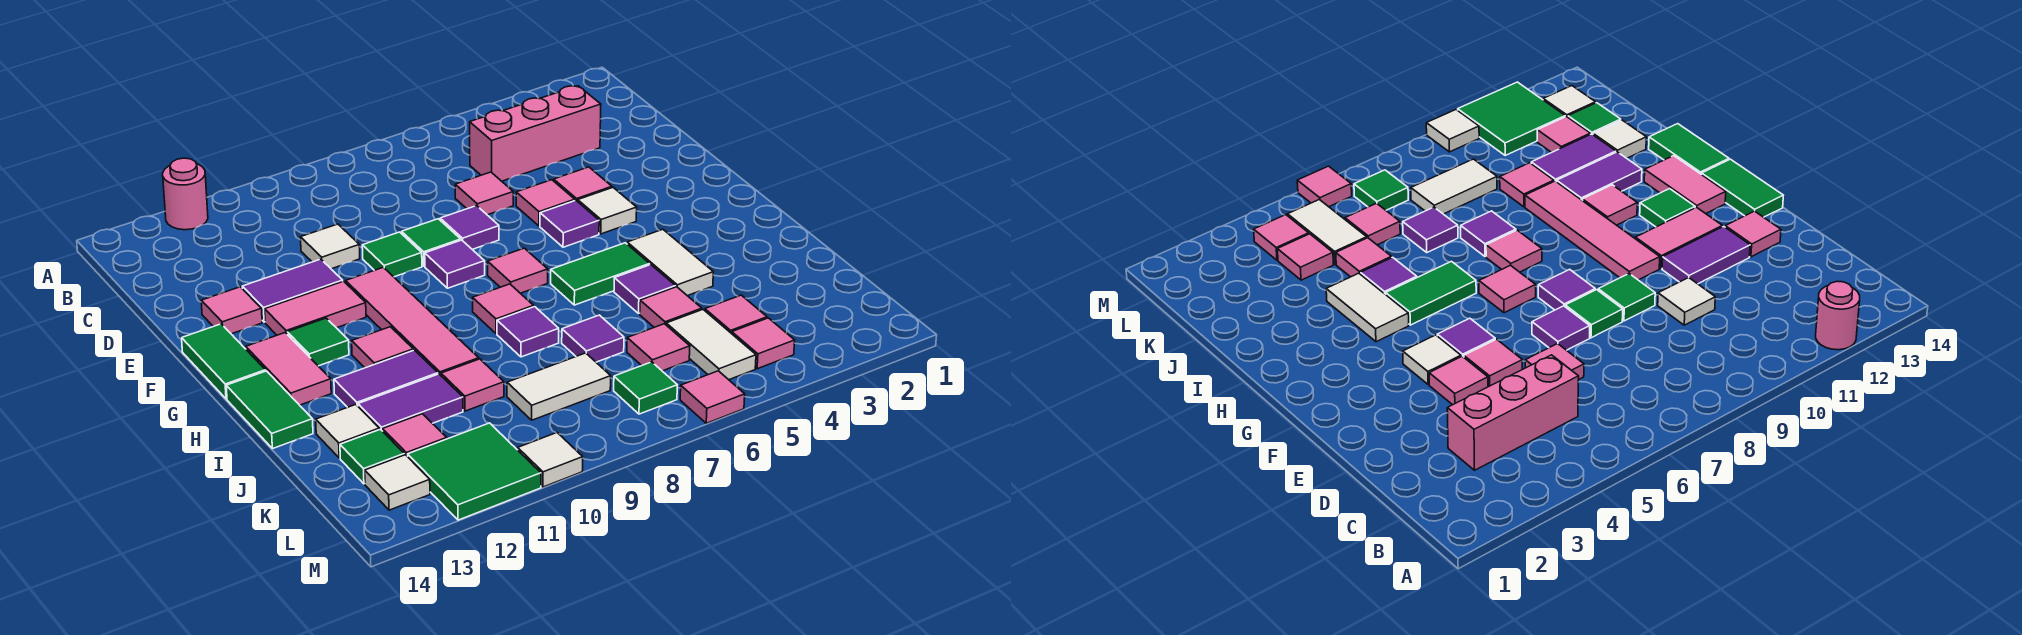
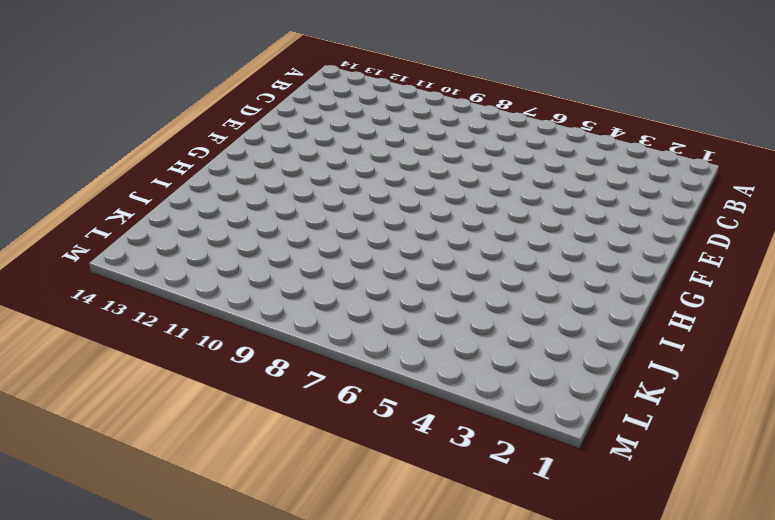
none -> pink round brick A12 level 1
none -> pink brick C3:C5 level 1
none -> pink tile D6 level 1
none -> white tile D10 level 1

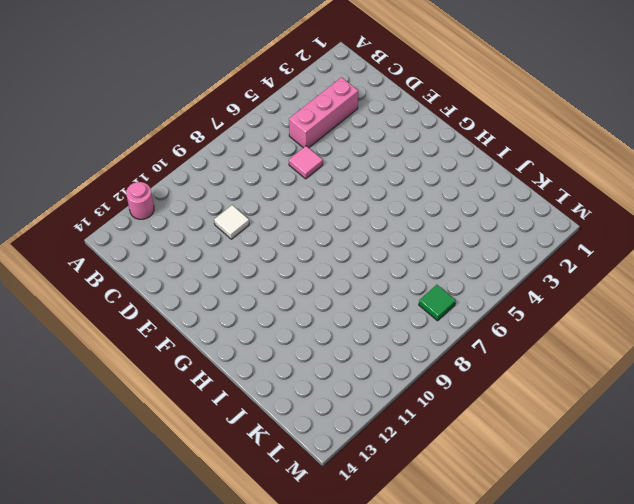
none -> pink tile E4 level 1
none -> pink tile E5 level 1
none -> purple tile E7 level 1
none -> green tile E8 level 1

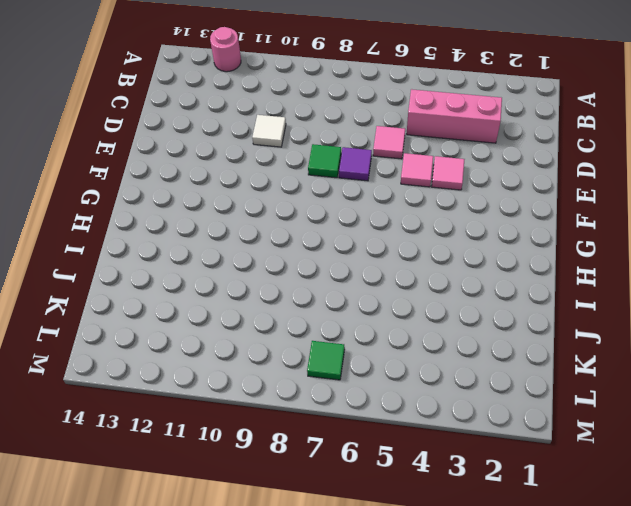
none -> green tile E9 level 1
none -> purple tile E11:E12 level 1
none -> pink tile E13 level 1
none -> white tile F4 level 1

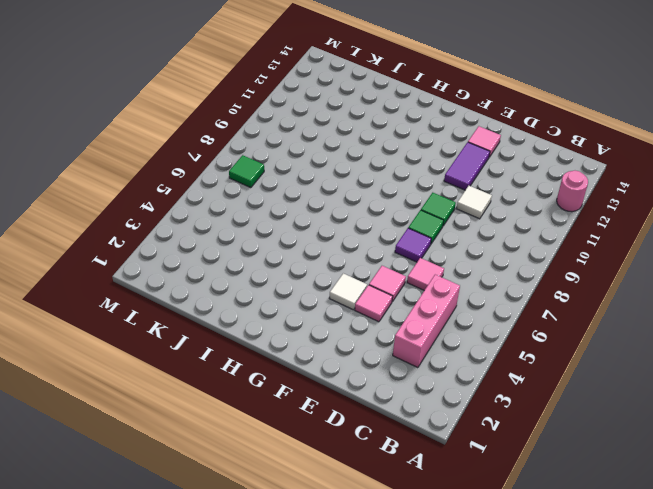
none -> purple tile F5 level 1
none -> purple tile F8 level 1
none -> pink tile F10:I10 level 1
none -> pink tile F11:F12 level 1

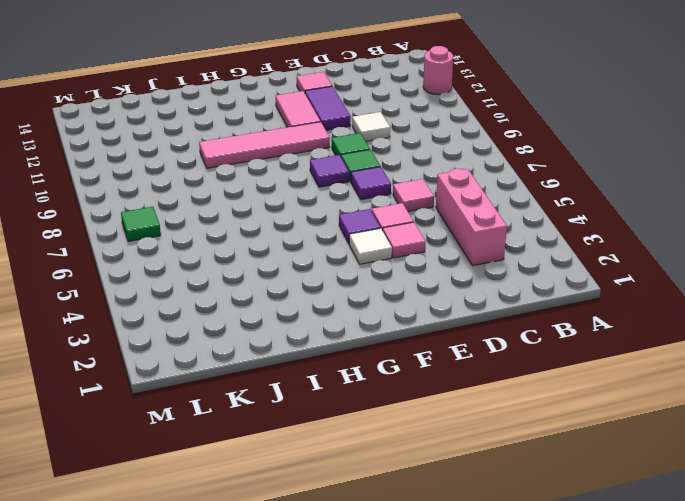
none -> green tile F14:G14 level 1
none -> pink tile G7 level 1
none -> green tile G12 level 1
none -> pink tile G13:H13 level 1

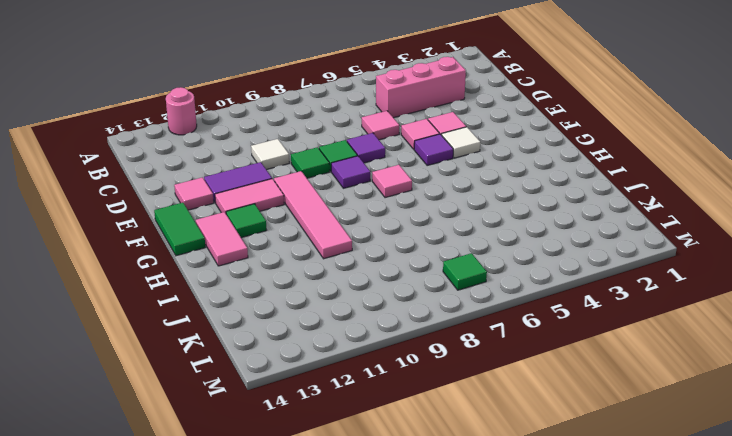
none -> white tile H4:I4 level 1
none -> green tile H5:H6 level 1
none -> pink tile H8 level 1
none -> pink tile H11 level 1

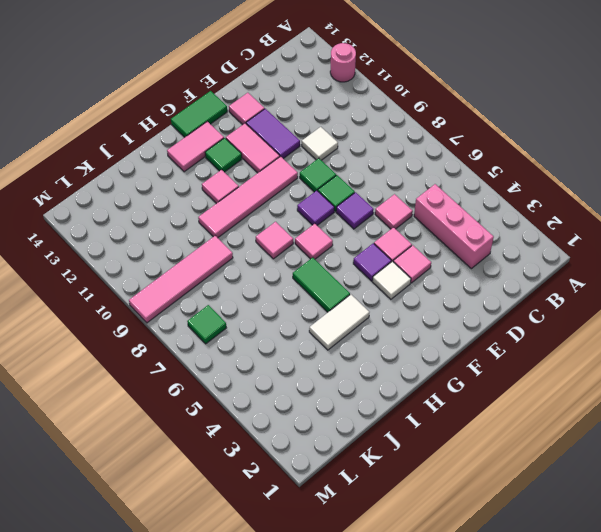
pink tile J9:M9 level 1 -> white tile K8:K9 level 1
none -> green tile H14:I14 level 1
none -> purple tile I5 level 1
none -> purple tile I8 level 1
none -> purple tile I11:I12 level 1

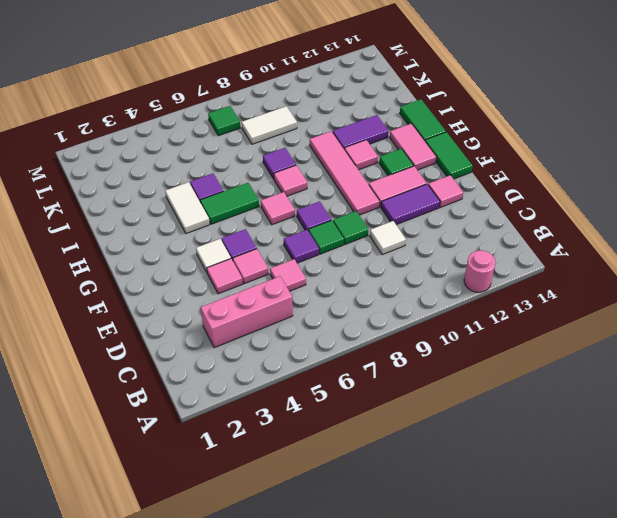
none -> pink tile J5 level 1
none -> purple tile J7 level 1
none -> pink tile J10 level 1
none -> purple tile J11:J12 level 1

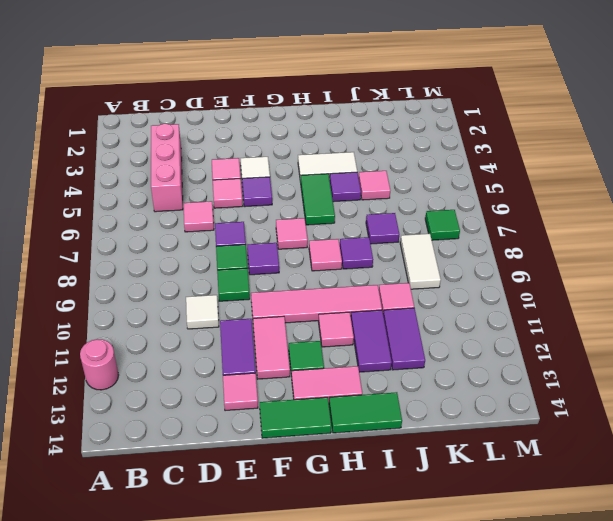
none -> white tile J13 level 1
none -> pink tile K4 level 1
none -> white tile K5:L5 level 1
none -> pink tile K6 level 1

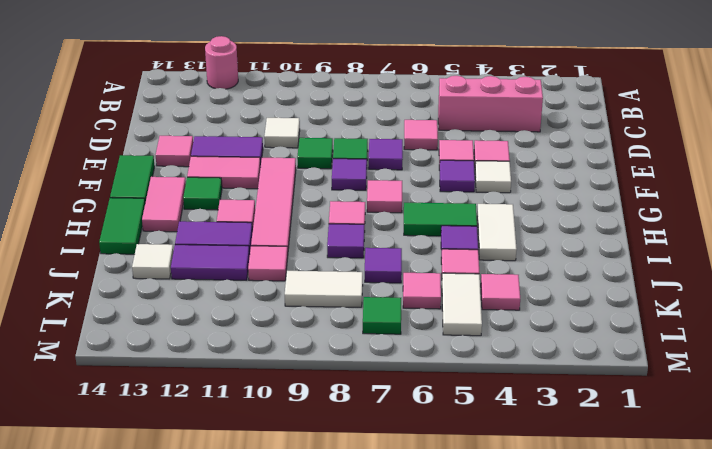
none -> pink tile K12 level 1
none -> green tile K13 level 1
none -> pink tile L4 level 1
none -> green tile L11:M12 level 1

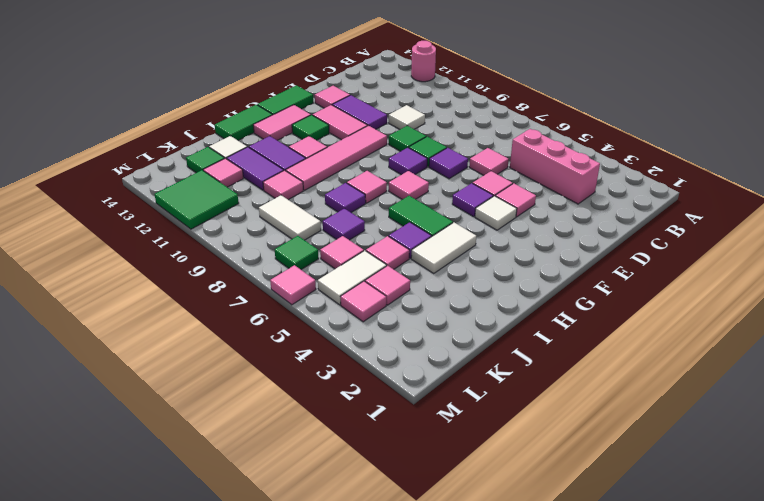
none -> white tile L13 level 1
none -> white tile M10 level 1

